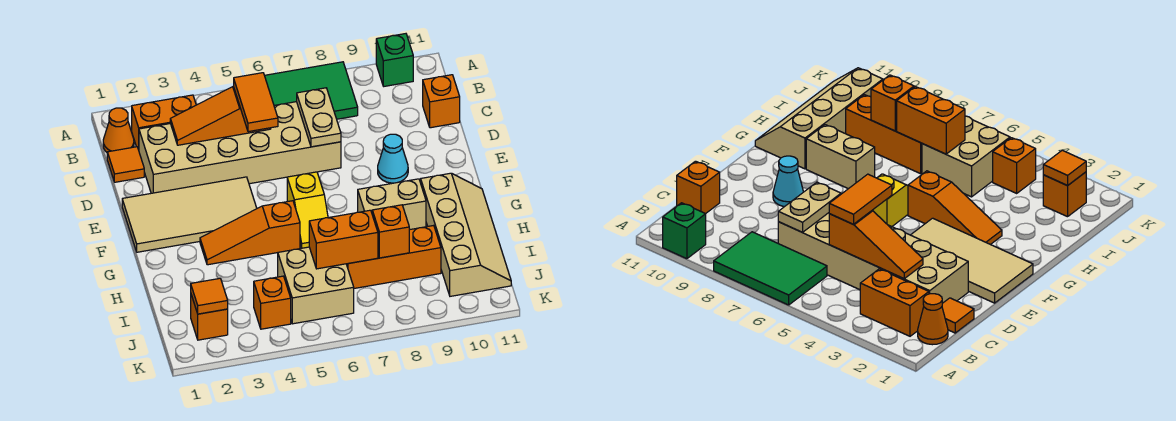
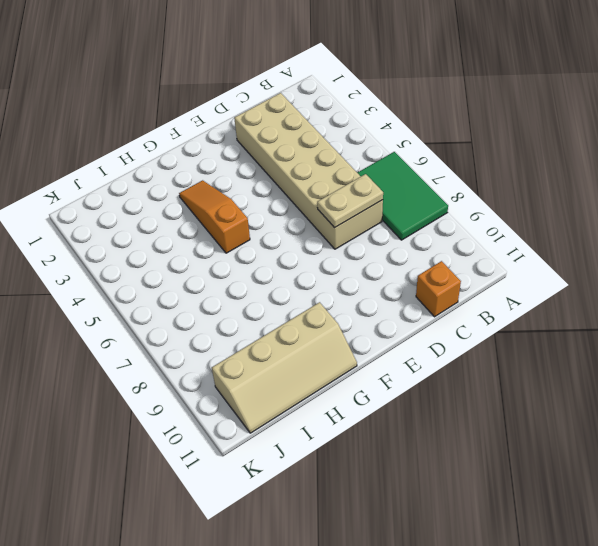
none -> green brick A10 level 1
none -> orange cone B1 level 1
none -> orange brick B2:B3 level 1

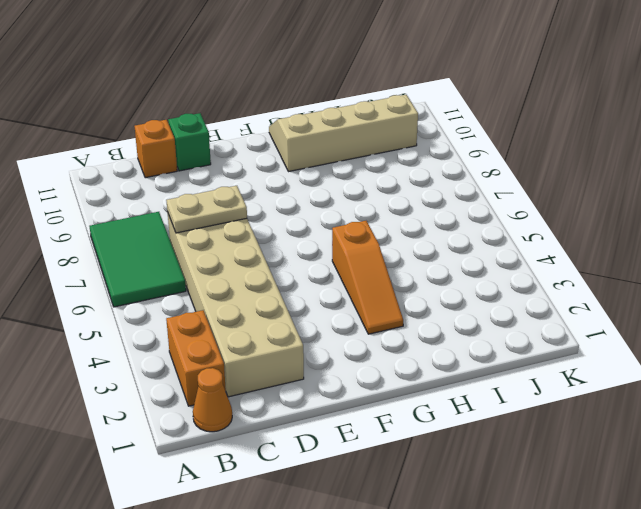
green brick D11 level 1 -> green brick A10 level 1
none -> orange tile C1 level 1
none -> tan tile E1:F4 level 1
none -> cyan cone E9 level 1

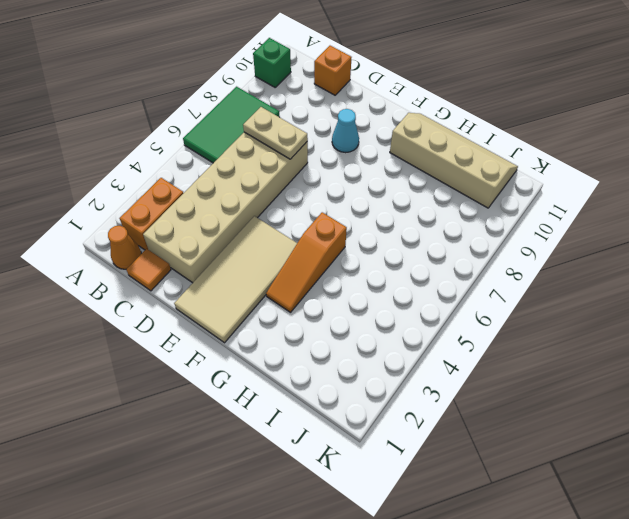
none -> yellow slope F6:G6 level 1 top F
none -> tan brick G8:G9 level 1
none -> tan brick I5:J6 level 1

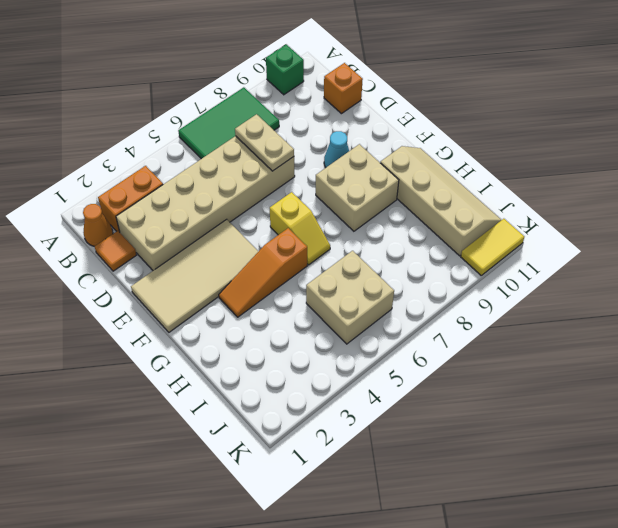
tan brick F8:G9 level 1 -> tan brick G8:G9 level 1
yellow tile K10:K11 level 1 -> none
none -> orange brick I7:I9 level 1
none -> orange brick J2 level 1
none -> orange brick J4 level 1

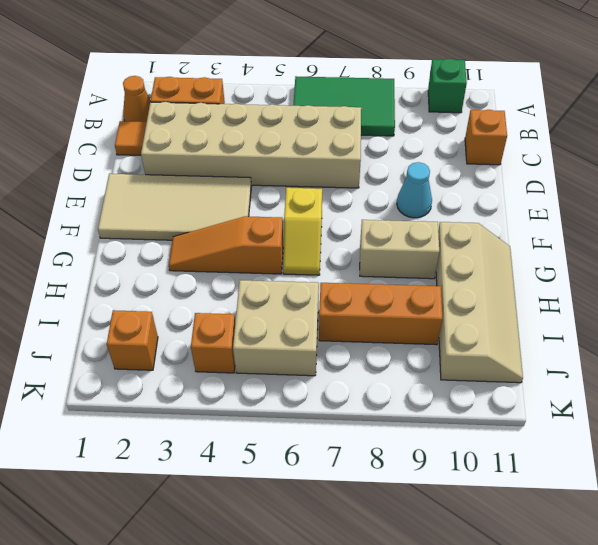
none -> orange slope C3:C5 level 2 top 5
none -> tan plate C7:D7 level 2
none -> orange brick I6:I7 level 2

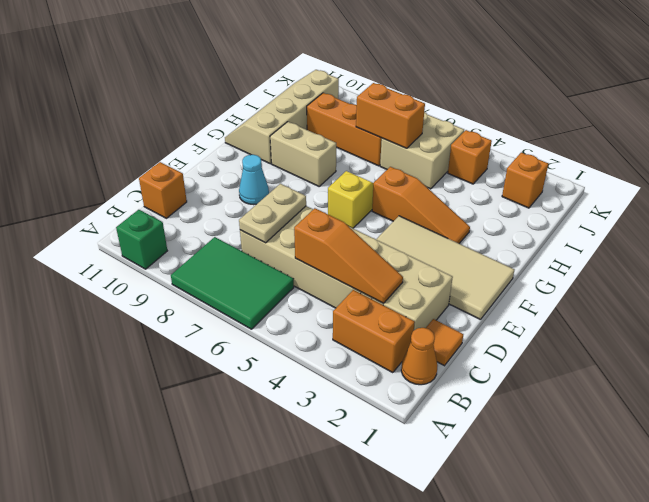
none -> orange brick I8 level 2
none -> orange tile J2 level 2
none -> orange tile C5:D5 level 3

